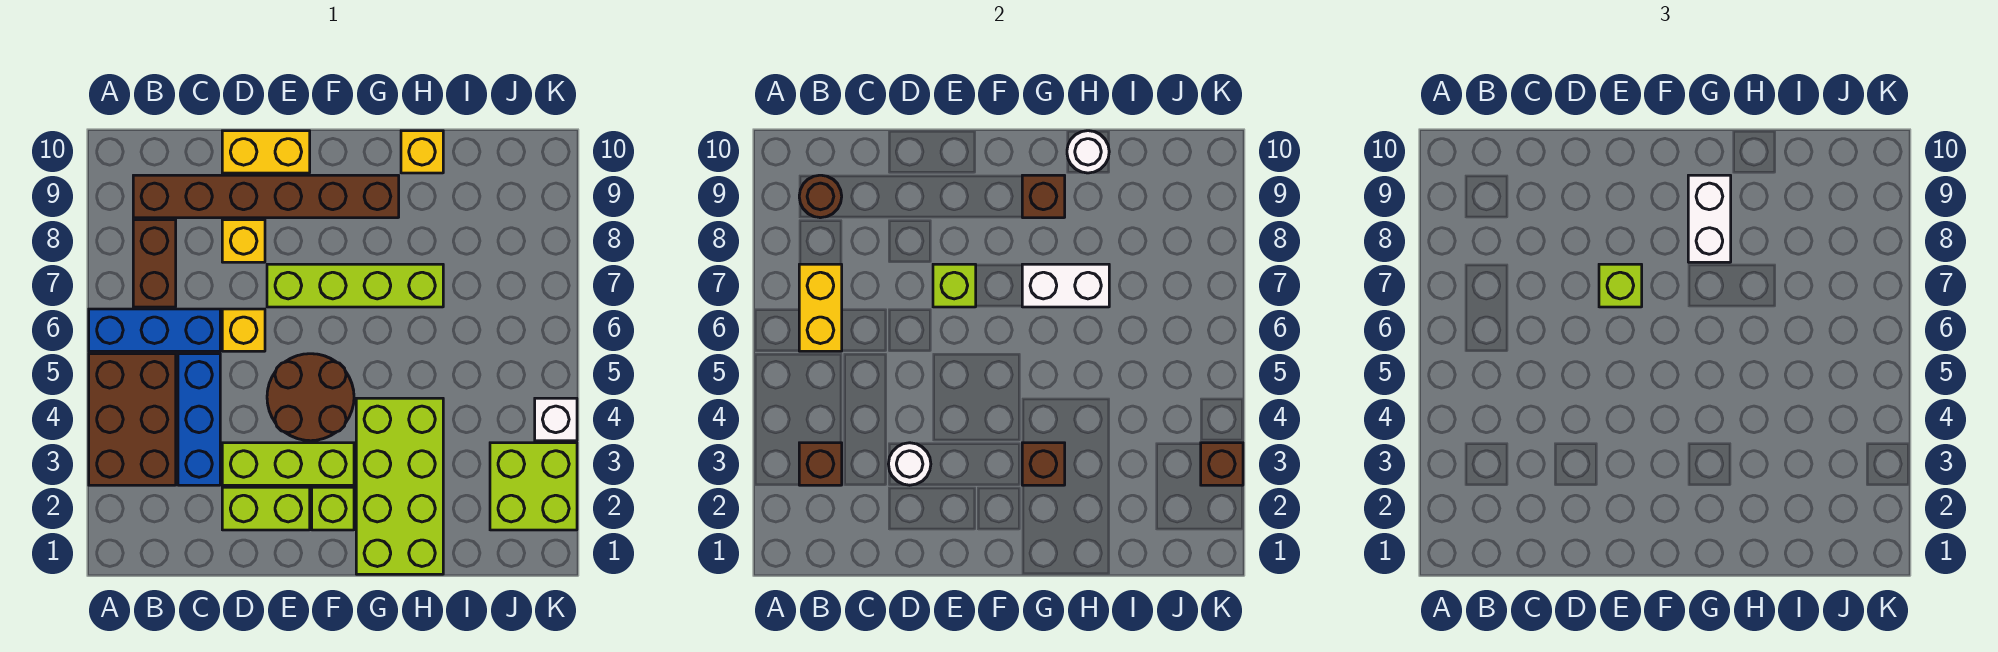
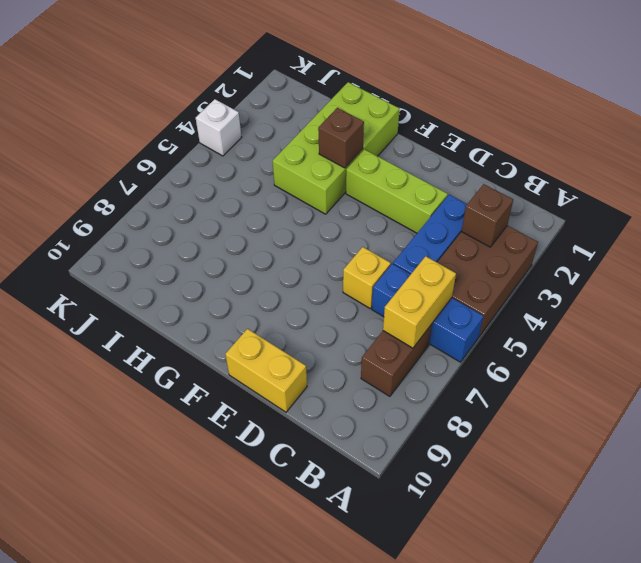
none -> brown brick B9:G9 level 1
none -> lime brick D2:E2 level 1
none -> yellow brick D8 level 1

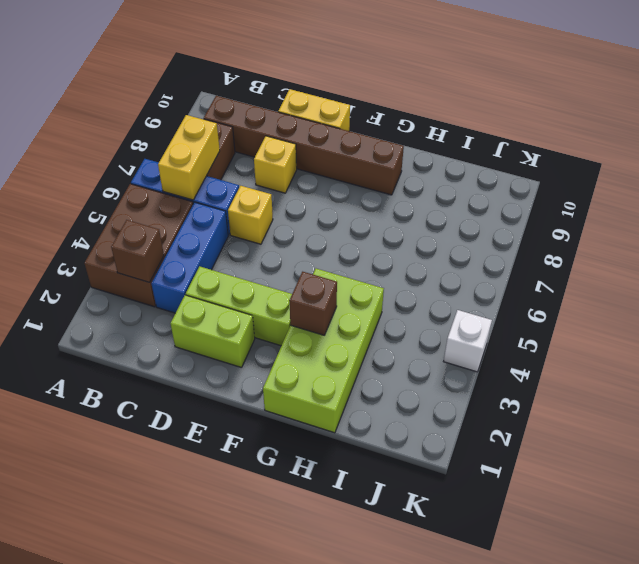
none -> brown round brick E4:F5 level 1
none -> lime brick E7:H7 level 1
none -> lime brick F2 level 1

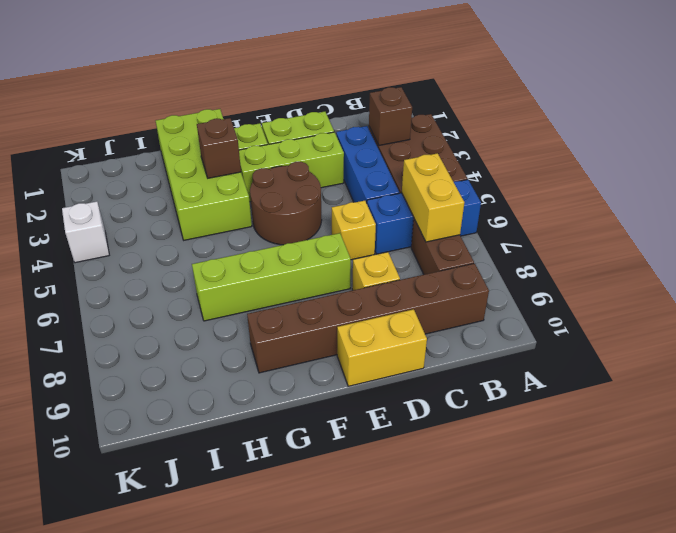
none -> yellow brick H10 level 1
none -> lime brick J2:K3 level 1
none -> brown round brick B9 level 2

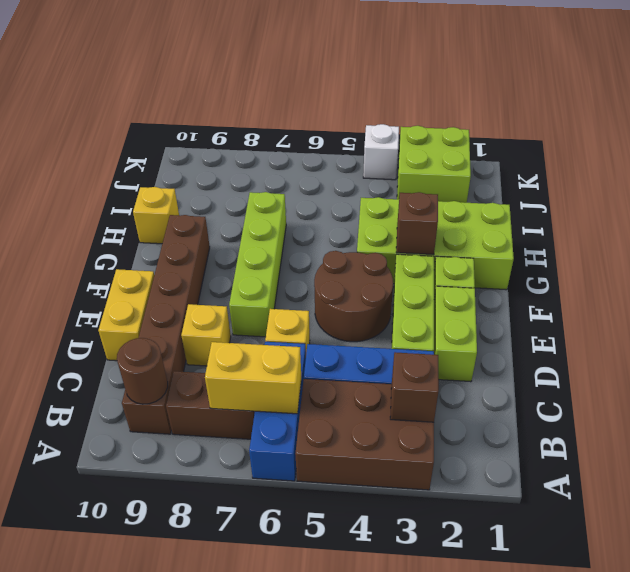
none -> white round brick D3 level 2
none -> lime brick E7 level 2
none -> white brick G7:H7 level 2

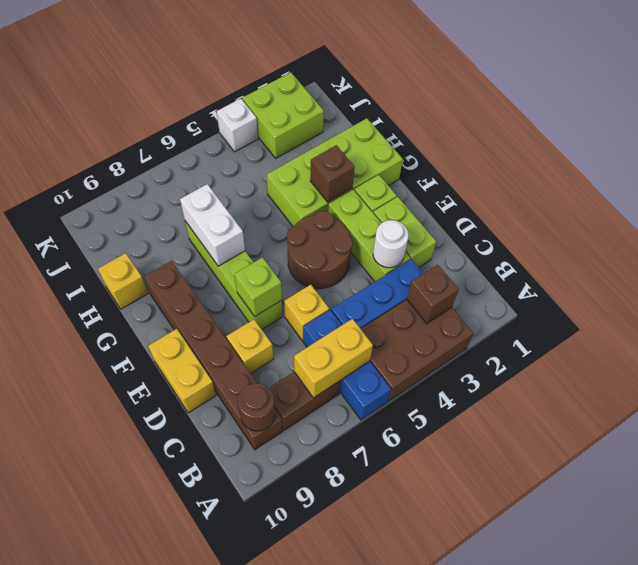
none -> brown brick G9 level 2
none -> white round brick H10 level 2
none -> brown brick K3 level 2

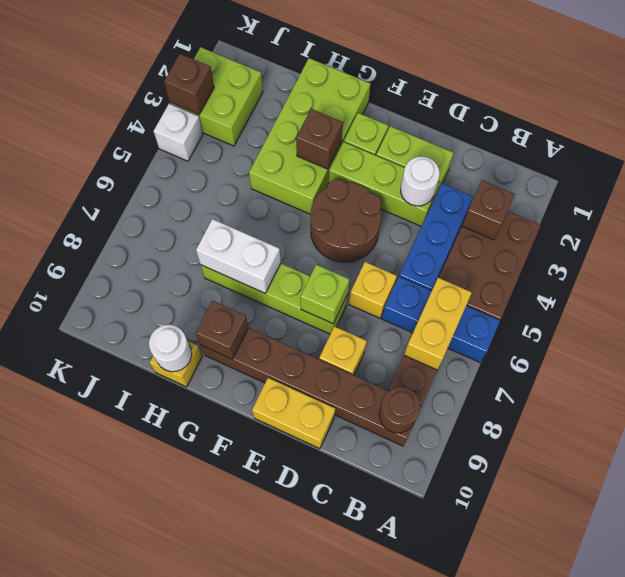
none -> lime brick E7 level 3
none -> white brick G8:G9 level 3

